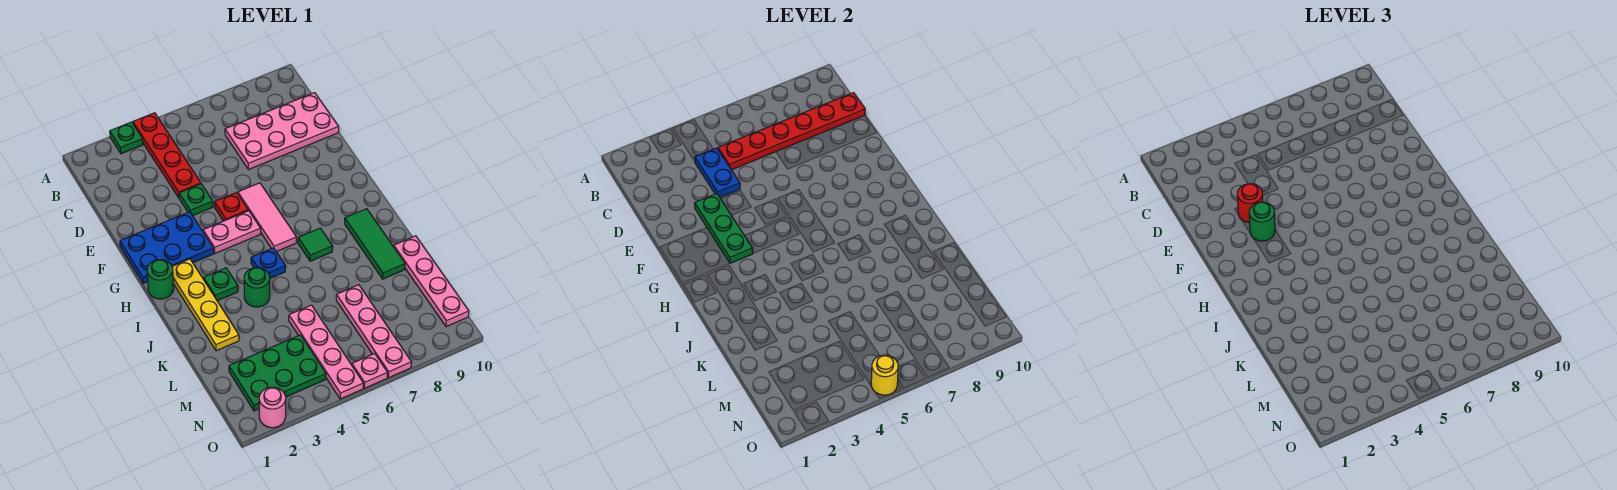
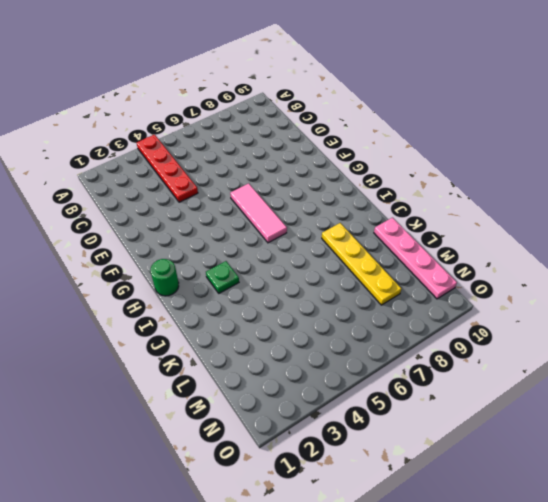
yellow plate J8:M8 level 1 -> yellow plate H2:K2 level 1
none -> green plate A3 level 1
none -> pink plate C7:D10 level 1
none -> green plate E4 level 1

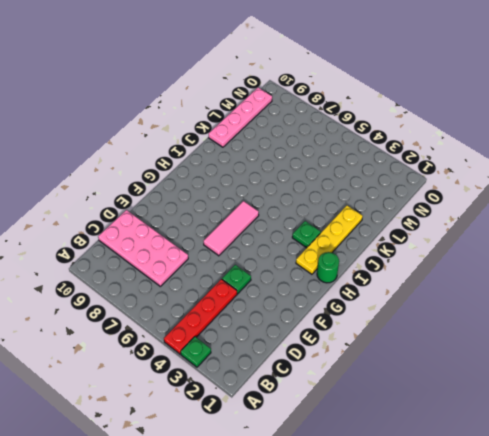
none -> blue plate F1:G3 level 1
none -> red plate F5 level 1
none -> pink plate G4:G5 level 1

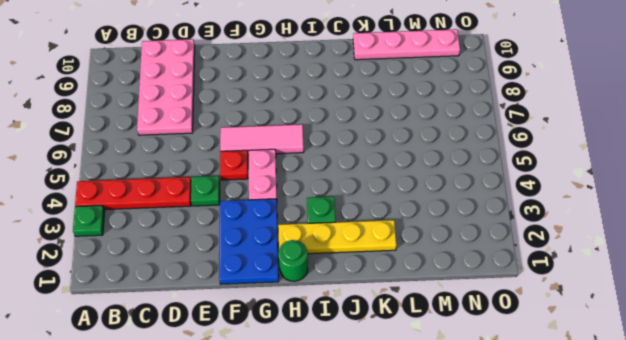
none -> blue plate I5 level 1
none -> green tile I7 level 1
none -> green tile I9:K9 level 1

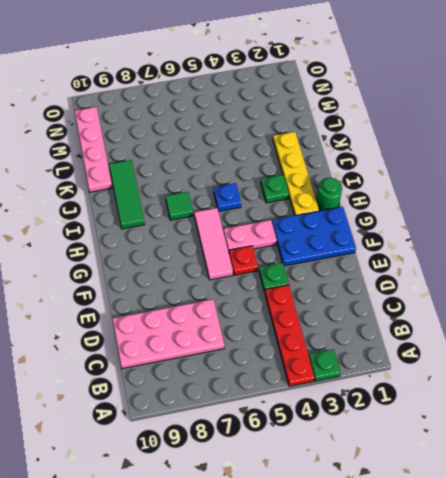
none -> green round brick J4 level 1
none -> pink plate L5:O5 level 1
none -> pink plate L7:O7 level 1

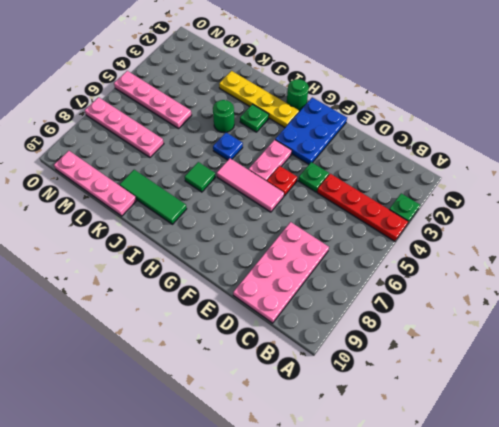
none -> green plate M2:N4 level 1
none -> pink round brick O2 level 1
none -> pink plate O6 level 1

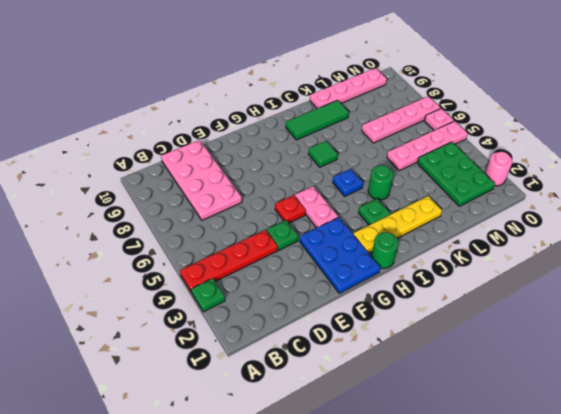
none -> pink tile F6:H6 level 1
none -> blue plate C4:D4 level 2
none -> red plate C5:C10 level 2

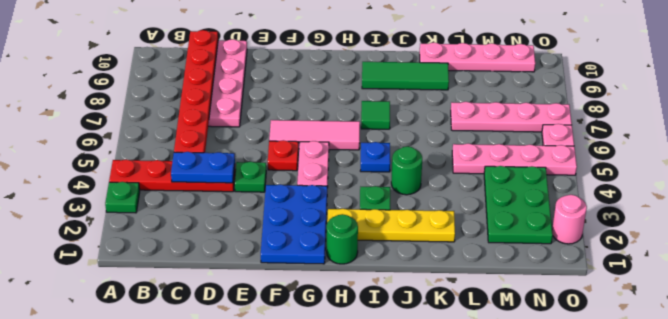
none -> green plate E3:G3 level 2
none -> yellow round brick O5 level 2
none -> red round brick E3 level 3

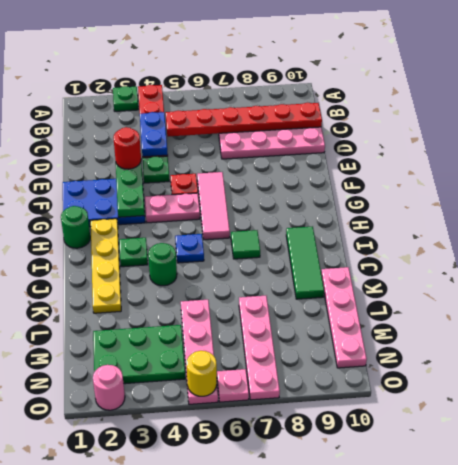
none -> green round brick F3 level 3

